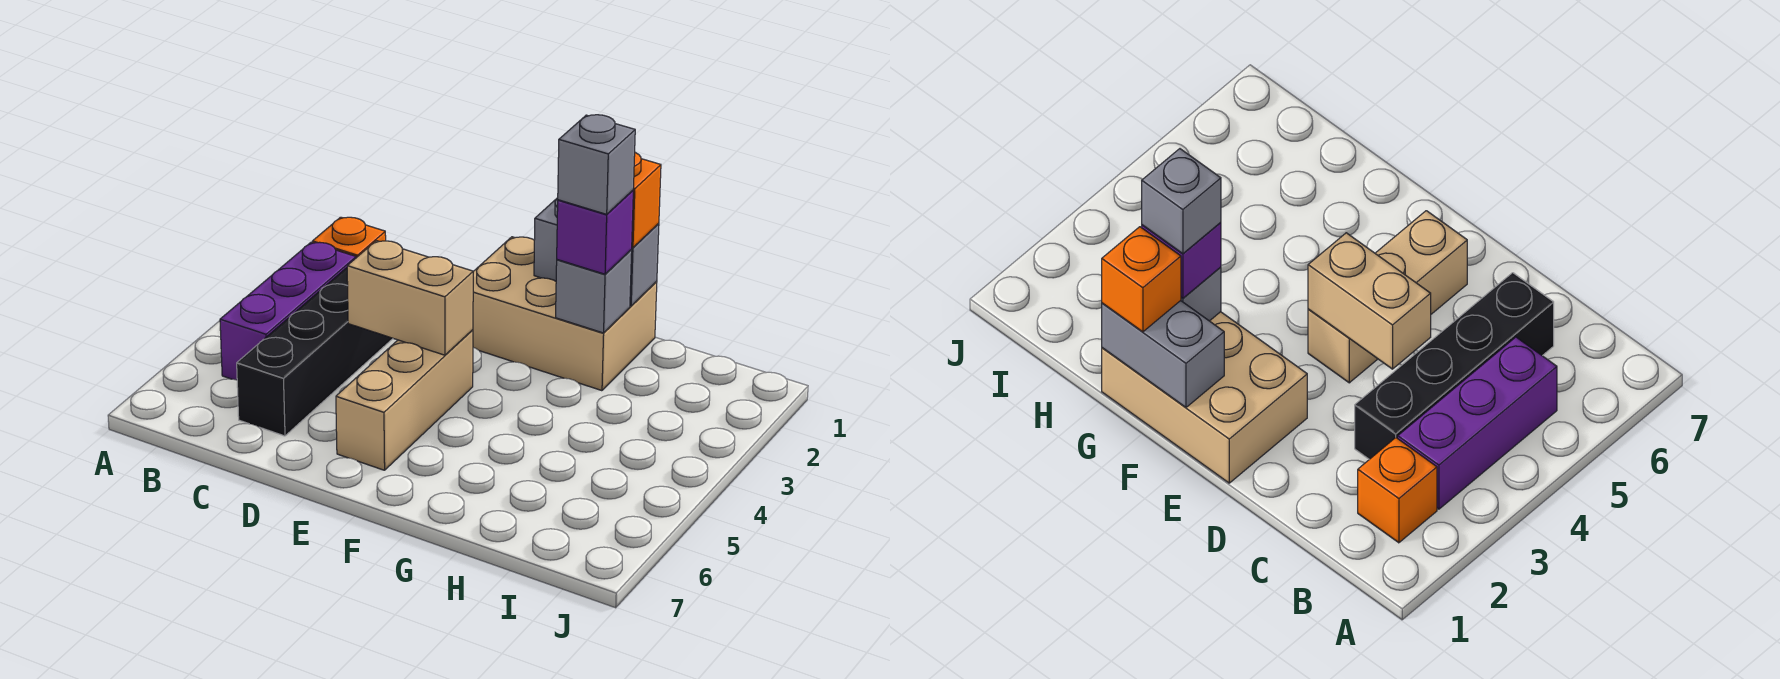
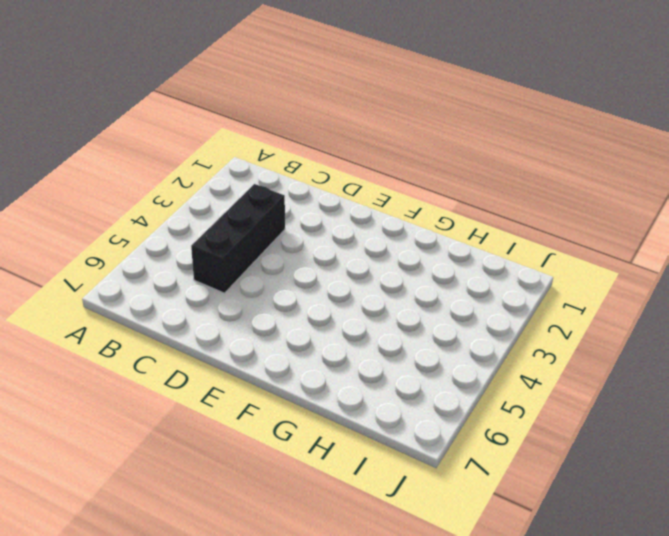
black brick C3:C5 level 1 -> black brick C3:C6 level 1
none -> orange brick B2 level 1
none -> purple brick B3:B5 level 1

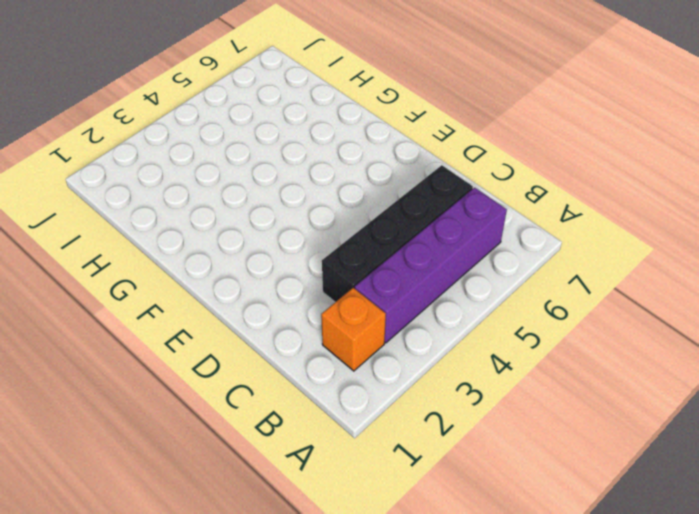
purple brick B3:B6 level 1 -> purple brick B3:B5 level 1
none -> tan brick E1:G2 level 1
none -> tan brick E4:E6 level 1

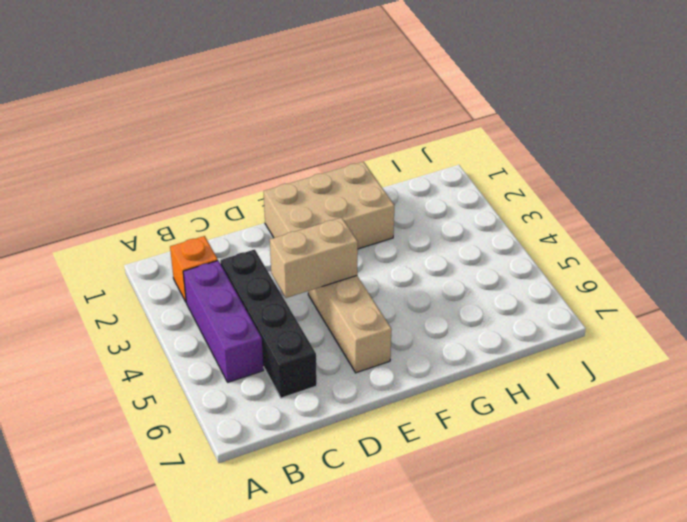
none -> grey brick F1:G1 level 2
none -> grey brick G2 level 2

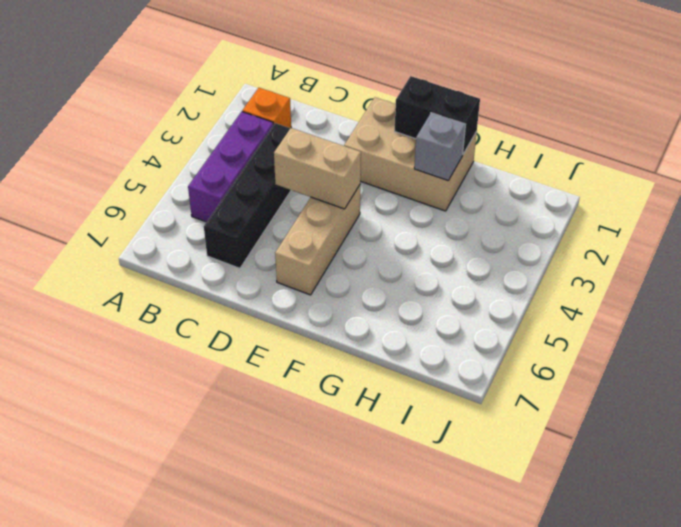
black brick F1:G1 level 2 -> grey brick F1:G1 level 2
none -> orange brick G1 level 3
none -> purple brick G2 level 3

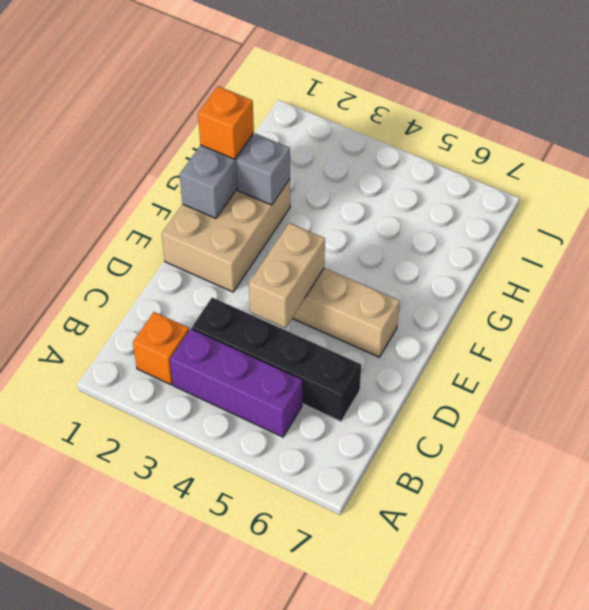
none -> purple brick G2 level 3
none -> grey brick G2 level 4

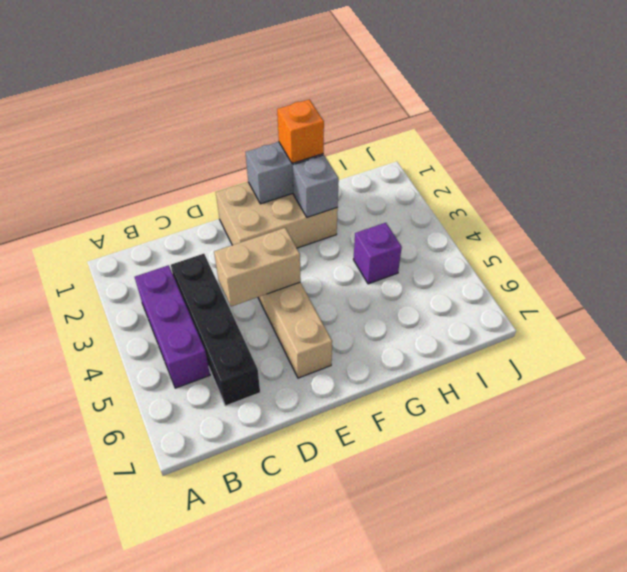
purple brick H4 level 1 -> purple brick G2 level 3
none -> orange brick B2 level 1
none -> grey brick G2 level 4

